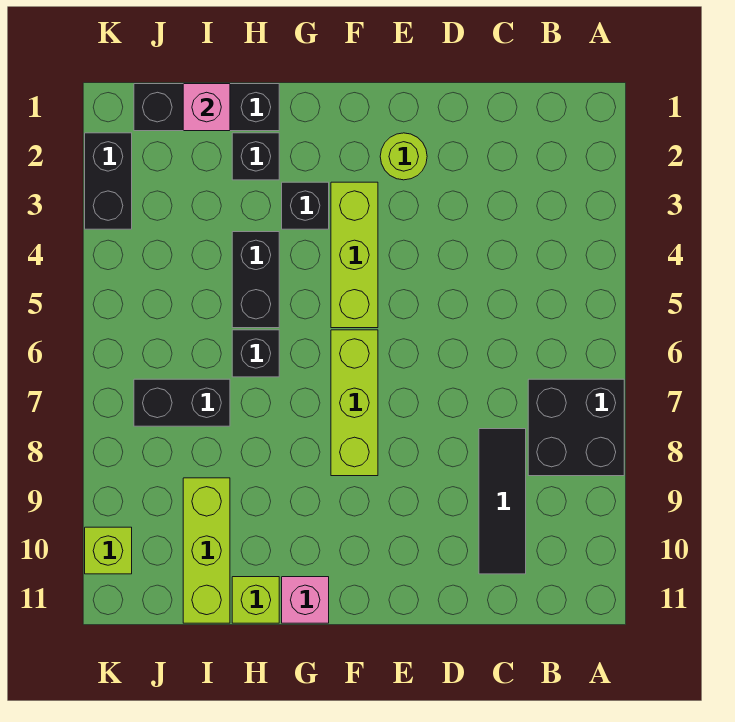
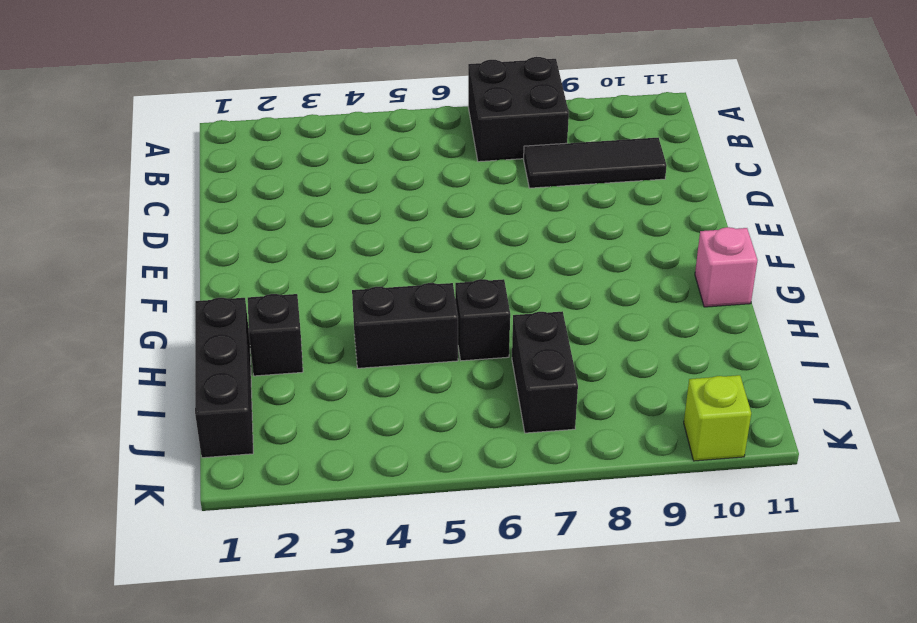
none -> lime round brick E2 level 1
none -> lime brick F3:F5 level 1
none -> lime brick F6:F8 level 1

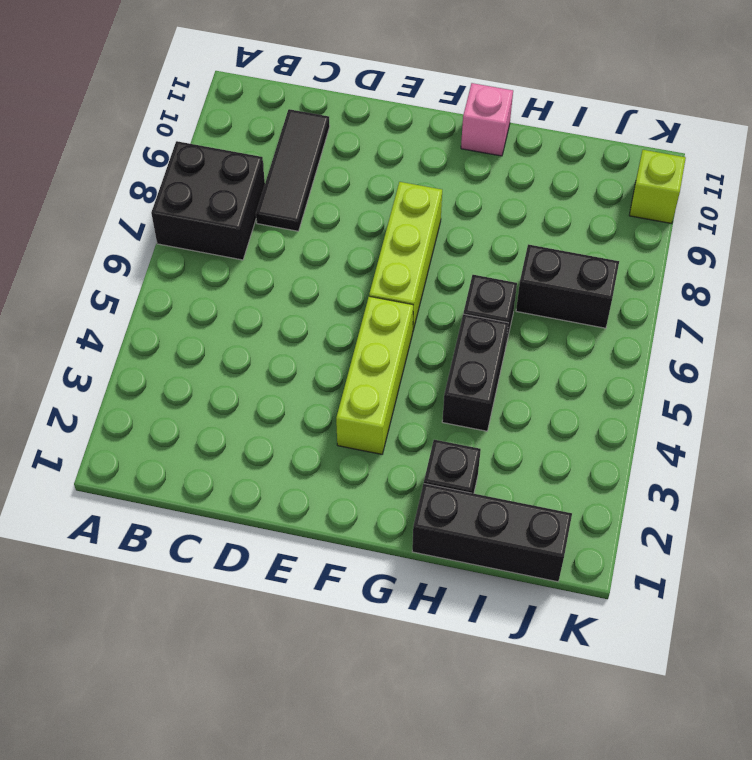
none -> lime round brick E2 level 1
none -> black brick G3 level 1
none -> lime brick H11 level 1

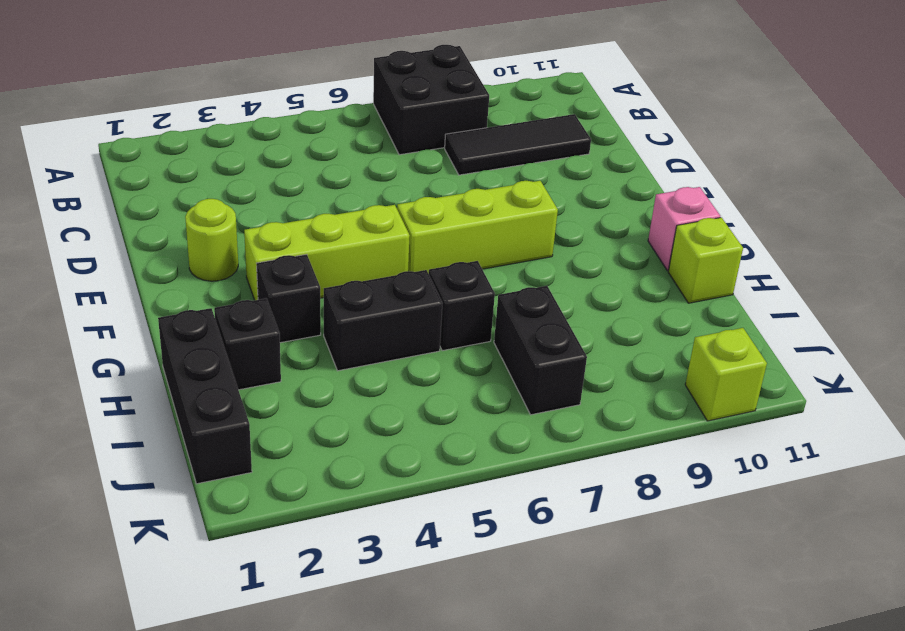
none -> lime brick I9:I11 level 1
none -> black brick K2:K3 level 1
none -> pink brick I1 level 2

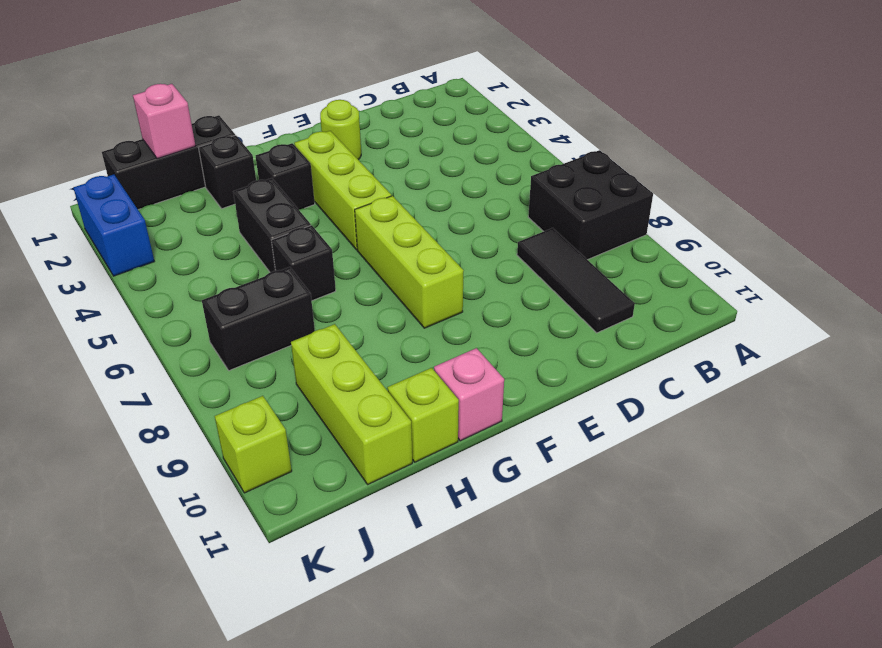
blue brick K2:K3 level 1 -> black brick K2:K3 level 1

